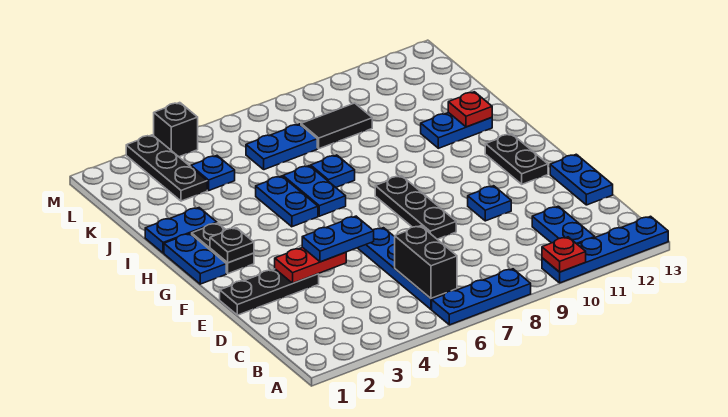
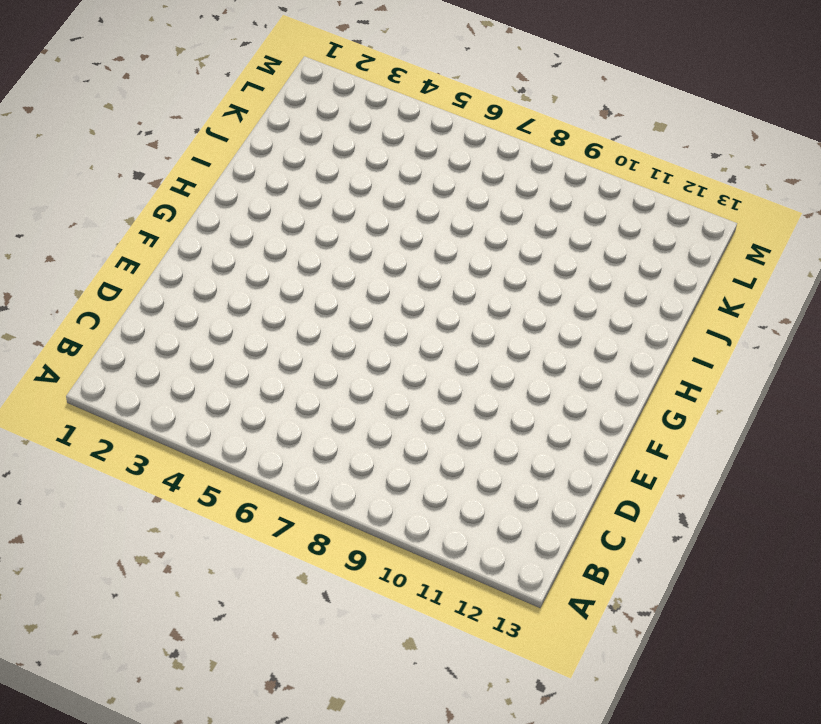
none -> blue plate A6:A8 level 1
none -> blue plate A10:A13 level 1
none -> blue plate B6:E6 level 1

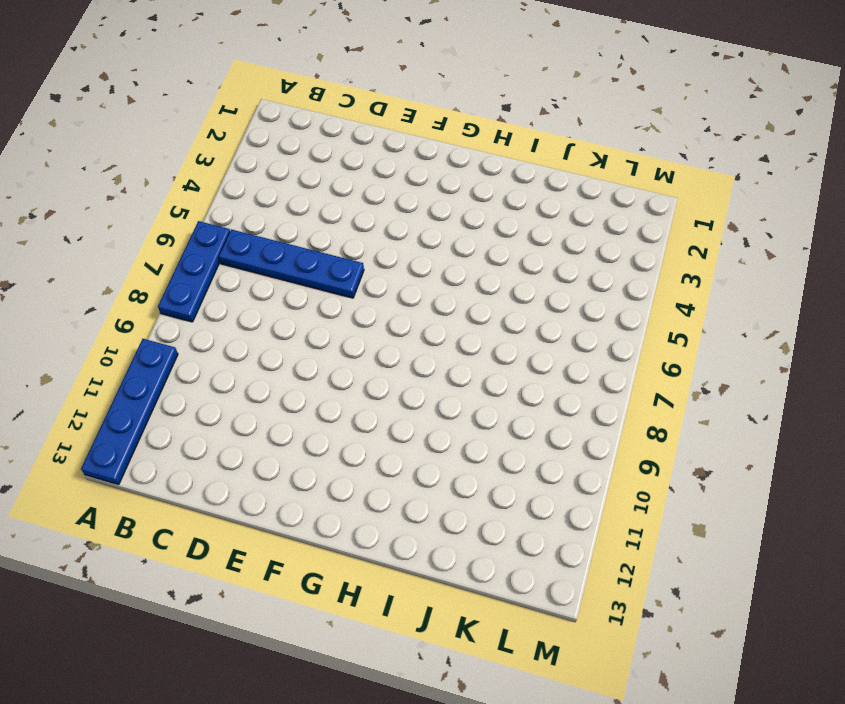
none -> blue plate B11:C11 level 1
none -> blue plate D13:E13 level 1
none -> black plate E1:E3 level 1

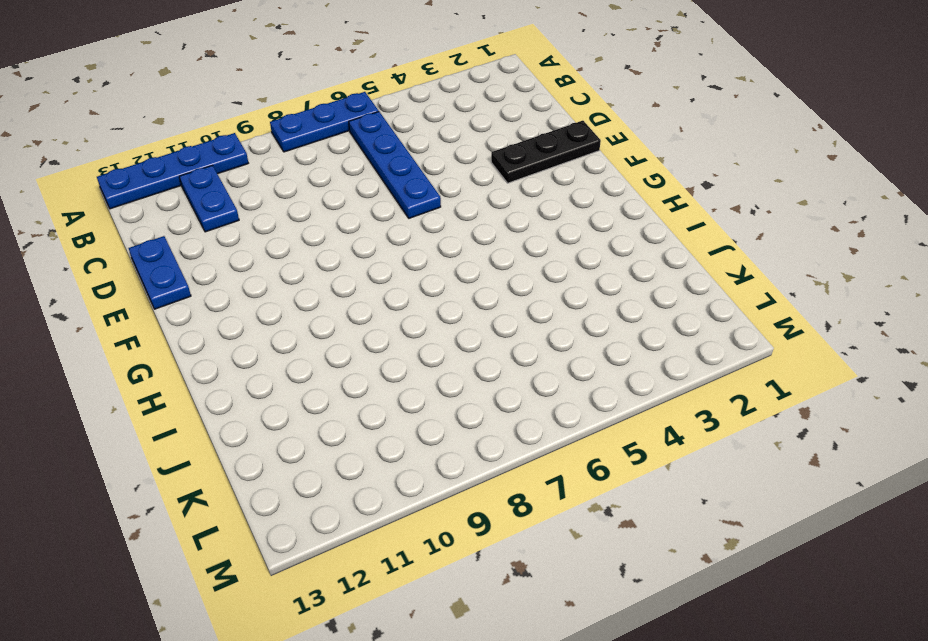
none -> black plate E8:G8 level 1
none -> blue plate E10 level 1
none -> black plate F12:G12 level 1

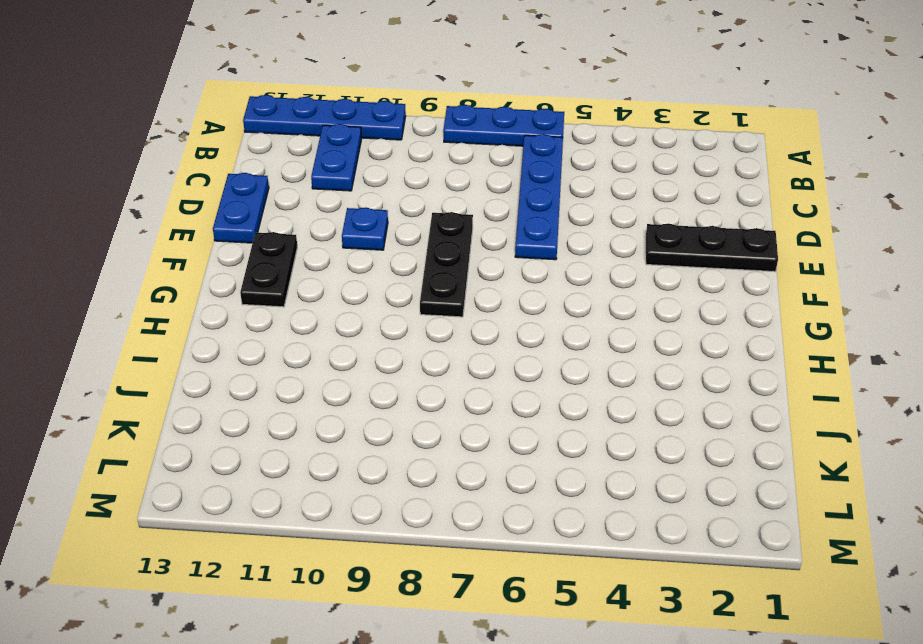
none -> blue plate G1:H1 level 1
none -> black plate G2:H2 level 1
none -> blue plate H5:I5 level 1

